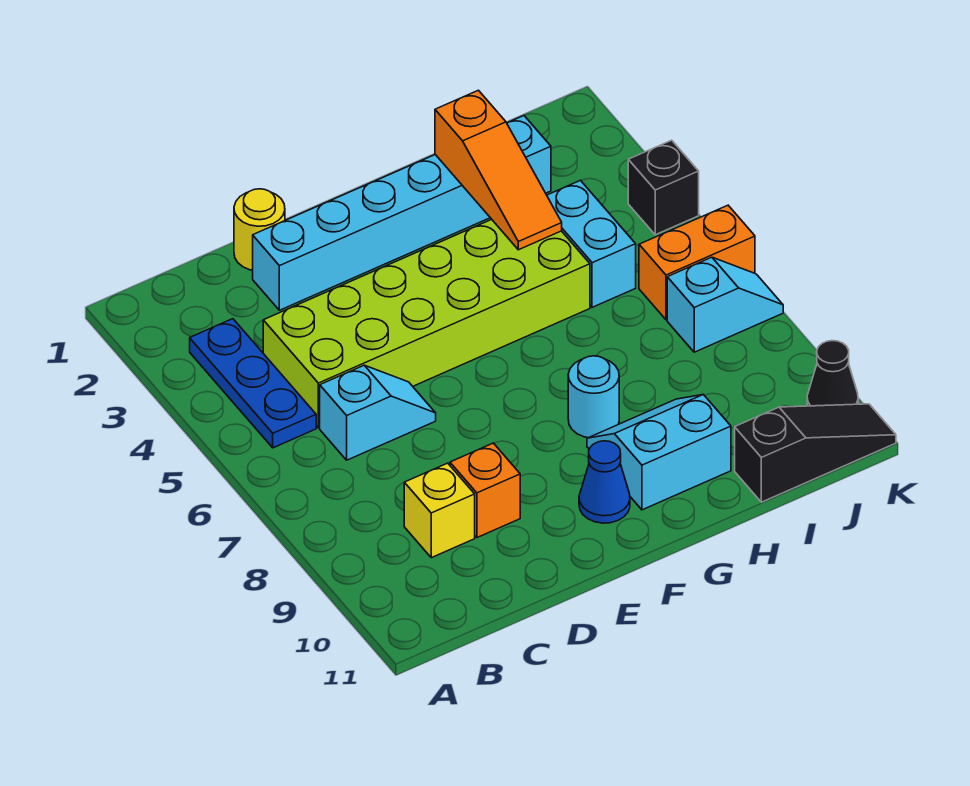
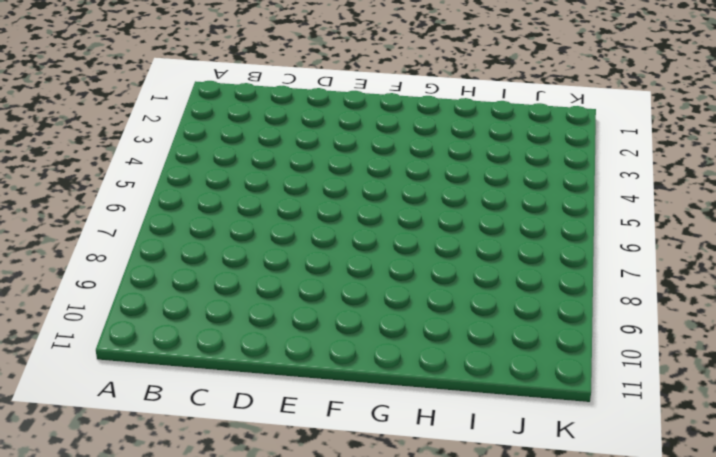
none -> blue plate B3:B5 level 1
none -> lime brick C4:H5 level 1
none -> cyan slope C6:D6 level 1 top C

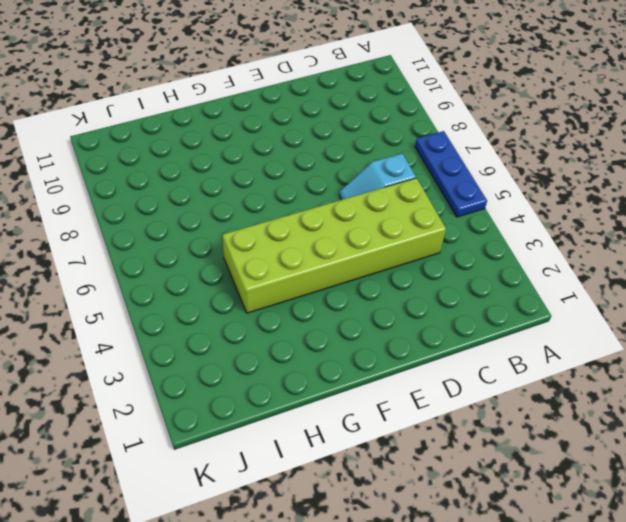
blue plate A5:A7 level 1 -> blue plate B3:B5 level 1
none -> yellow brick C9 level 1
none -> yellow round brick D1 level 1
none -> cyan brick D2:I2 level 1

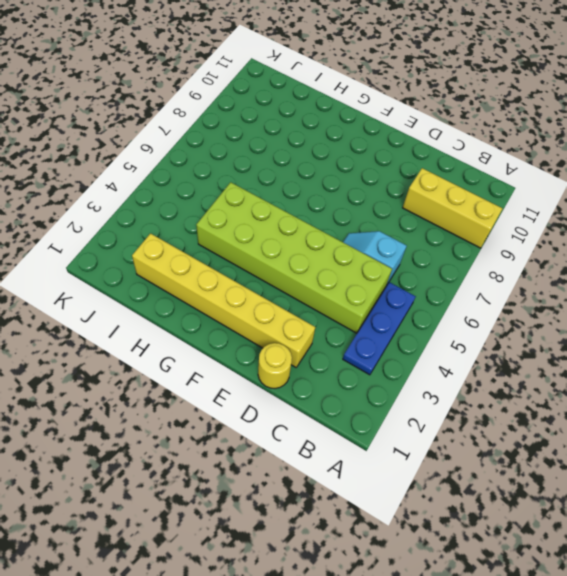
yellow brick A9:C9 level 1 -> yellow brick C9 level 1
yellow brick D2:I2 level 1 -> cyan brick D2:I2 level 1
none -> orange brick D9 level 1
none -> blue cone F10 level 1
none -> cyan round brick G8 level 1

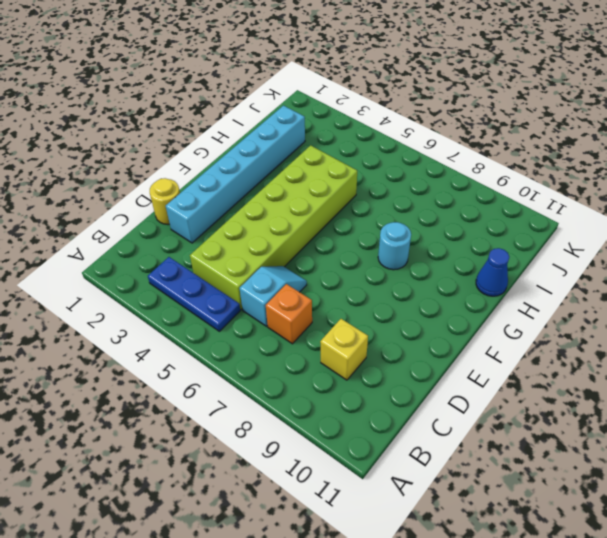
orange brick C7 level 1 -> orange brick D9 level 1
blue cone H11 level 1 -> blue cone F10 level 1
none -> cyan slope G9:H10 level 1 top 10
none -> cyan brick I4:I5 level 1
none -> black slope I11:K11 level 1 top I

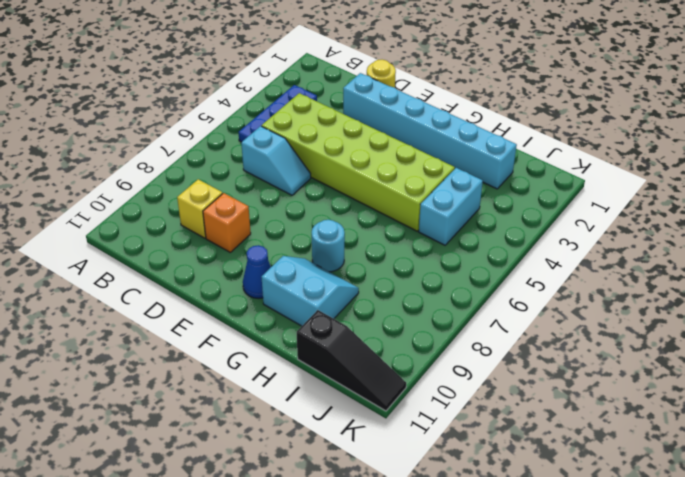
none -> orange brick J6:K6 level 1
none -> cyan slope J7:K7 level 1 top J
none -> black brick K4 level 1

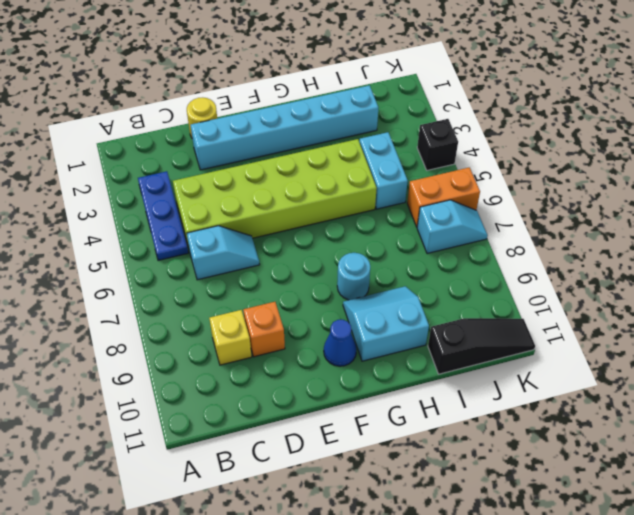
none -> black cone K10 level 1
none -> orange slope H2:H4 level 2 top 2

